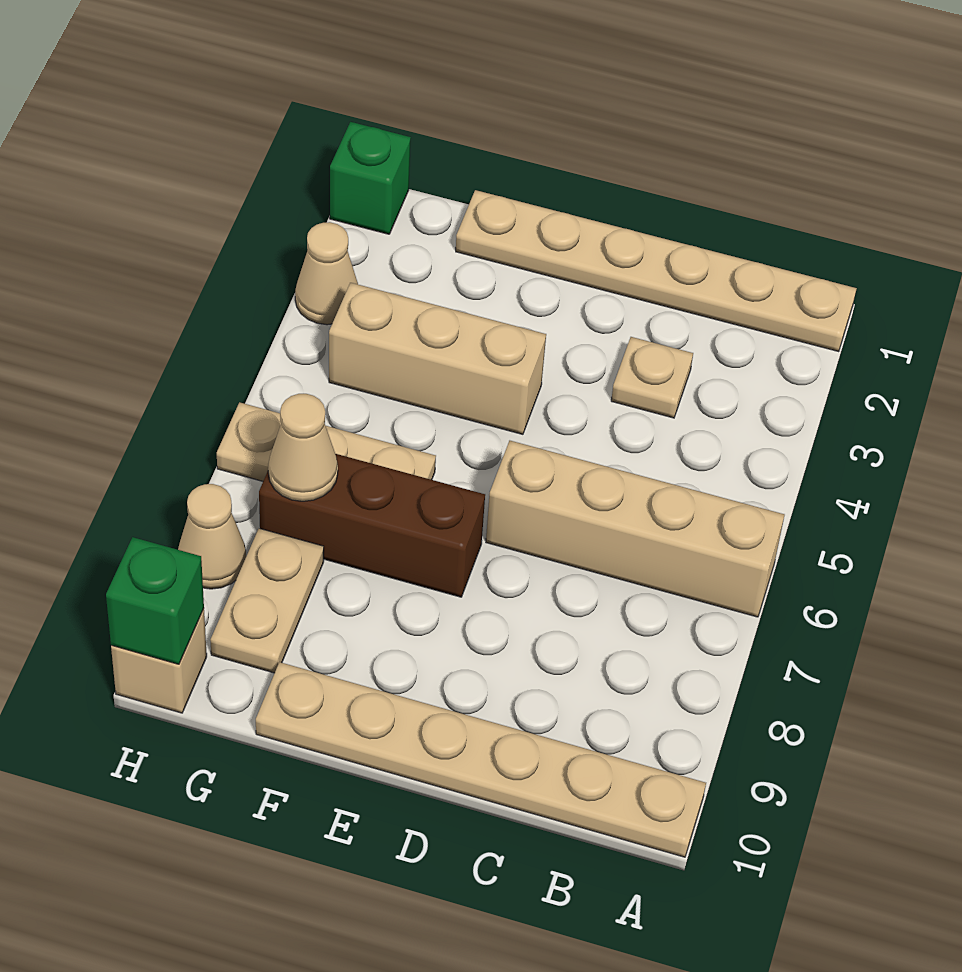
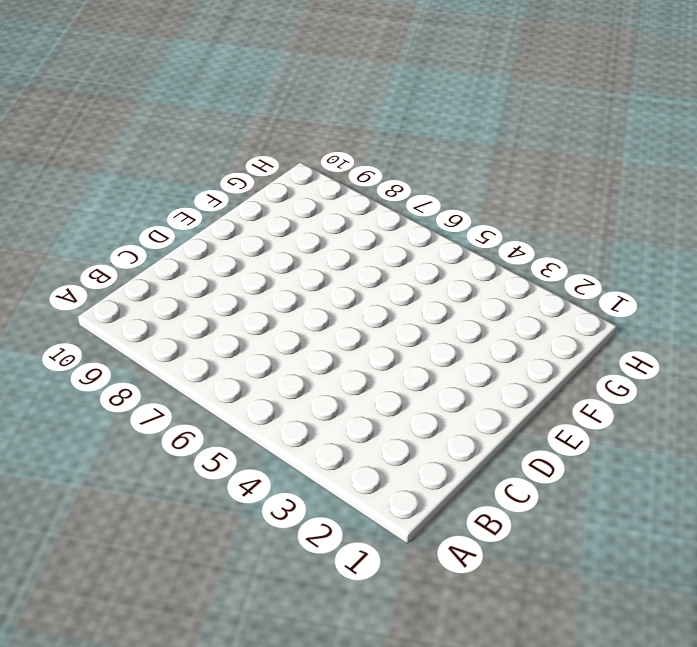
none -> tan plate A1:F1 level 1
none -> tan brick A6:D6 level 1
none -> tan plate A10:F10 level 1

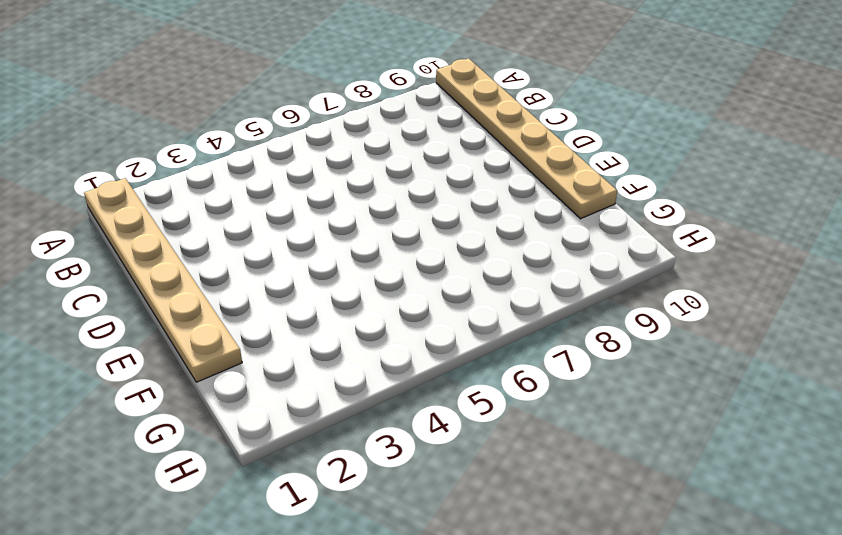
none -> tan brick A6:D6 level 1
none -> tan plate C3 level 1
none -> tan brick E4:G4 level 1

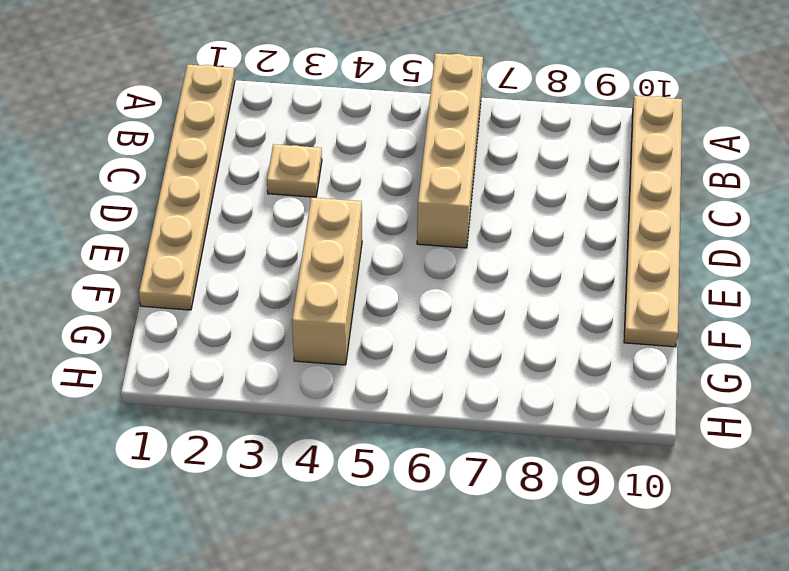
none -> brown brick E7:G7 level 1
none -> tan plate F6:H6 level 1
none -> tan plate G8:G9 level 1

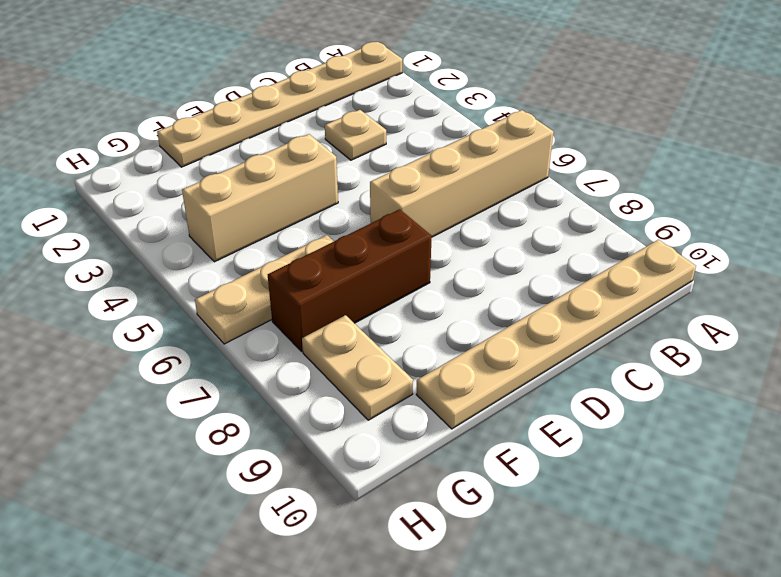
none -> green brick H1 level 1
none -> tan cone H3 level 1
none -> tan cone H8 level 1

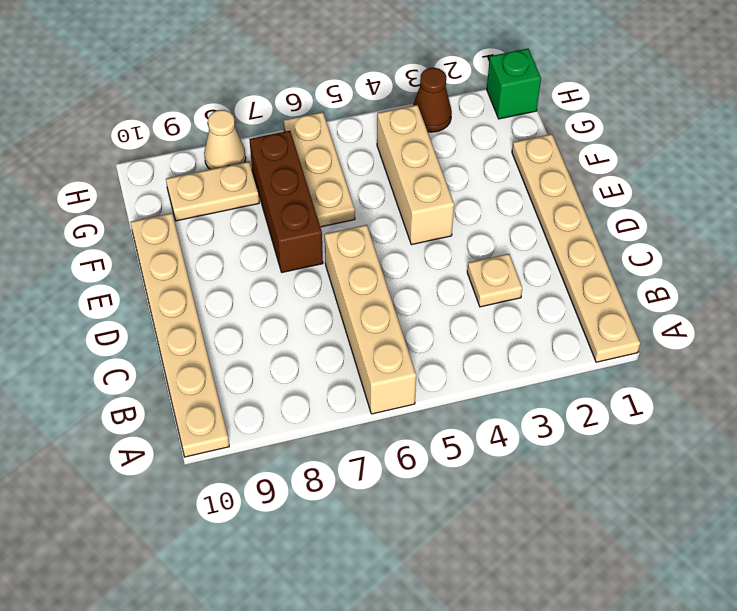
brown cone H3 level 1 -> tan cone H3 level 1
none -> tan brick H10 level 1
none -> tan cone G7 level 2
none -> green brick H10 level 2

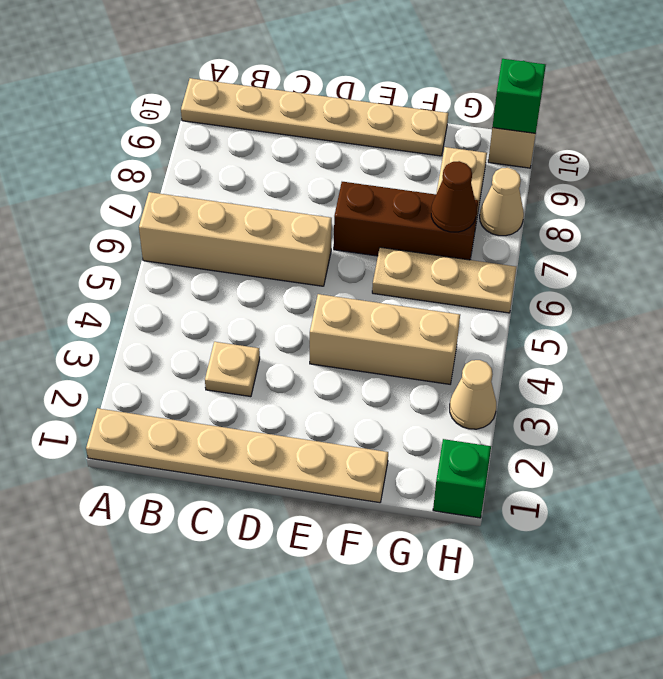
brown cone G7 level 2 -> tan cone G7 level 2

